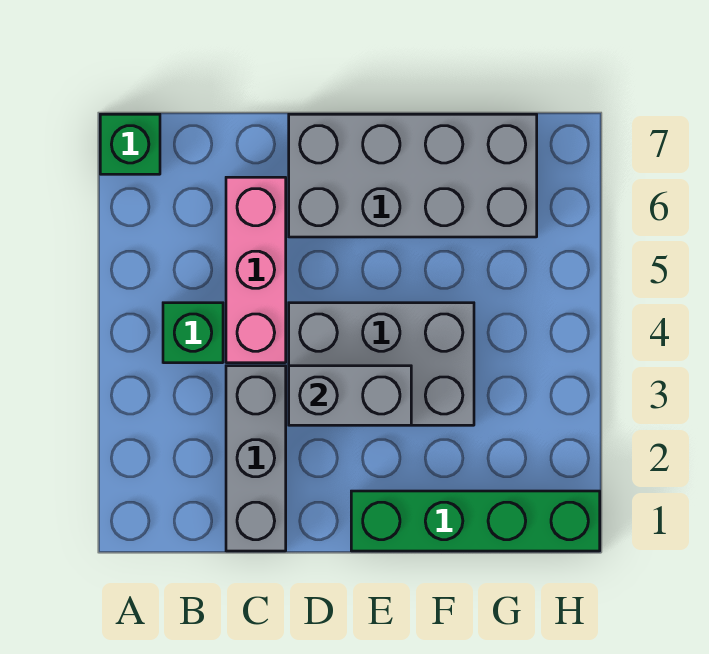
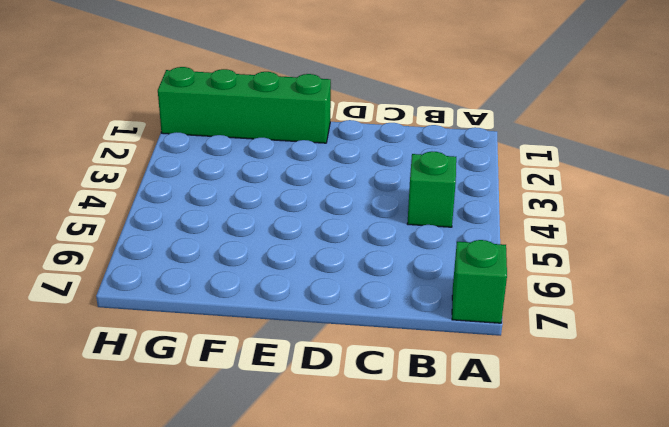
none -> grey brick C1:C3 level 1
none -> pink brick C4:C6 level 1

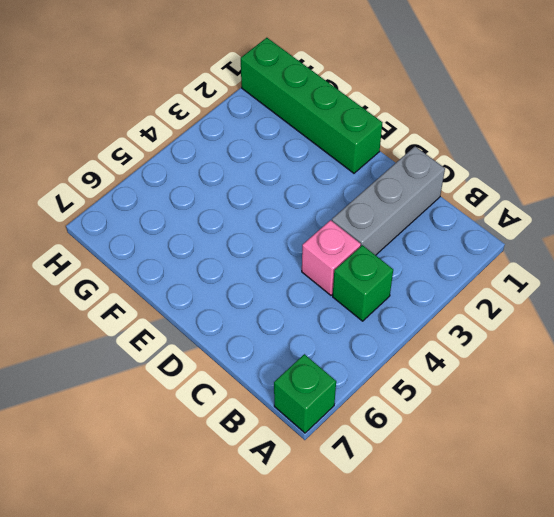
pink brick C4 level 1 -> pink brick C4:C6 level 1
none -> grey brick D3:F4 level 1
none -> grey brick D6:G7 level 1

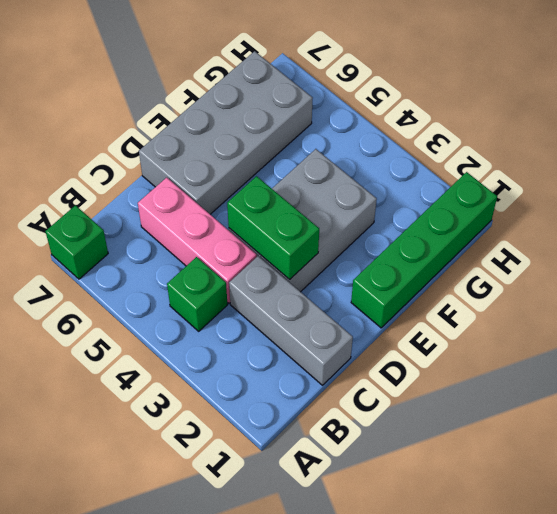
green brick D3:D4 level 2 -> grey brick D3:E3 level 2

